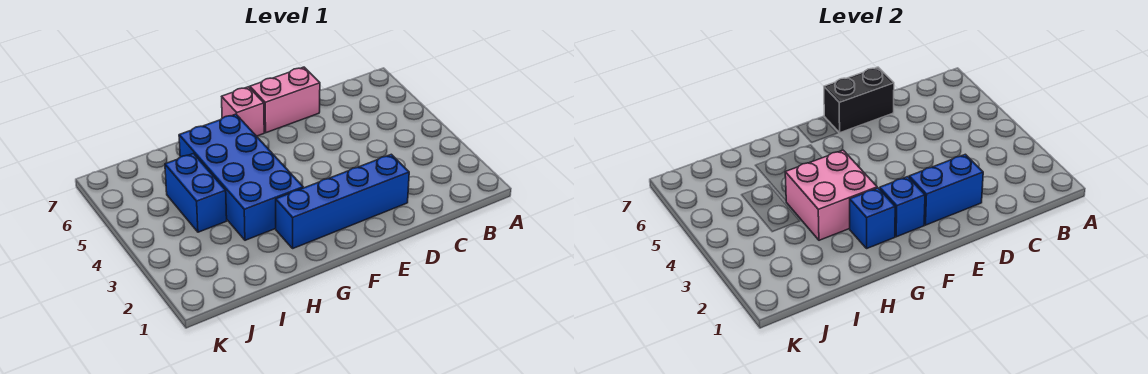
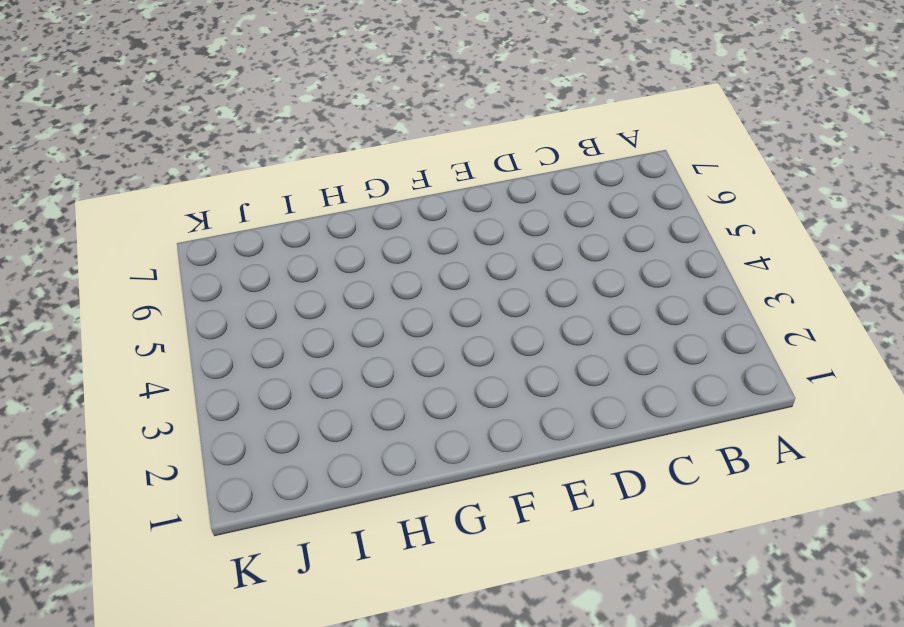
none -> blue brick D2:G2 level 1
none -> pink brick D7:E7 level 1

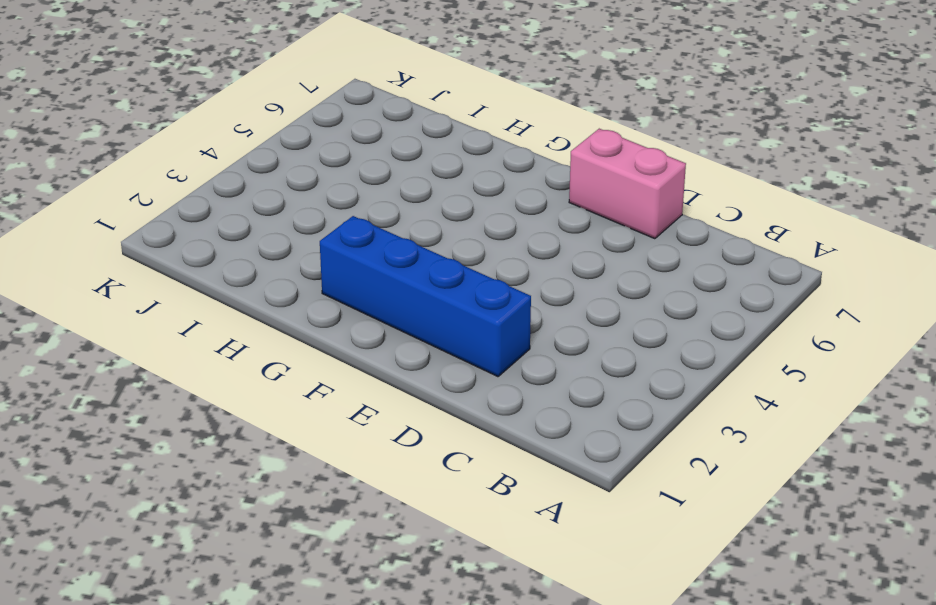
none -> pink brick F7 level 1
none -> blue brick G3:H6 level 1

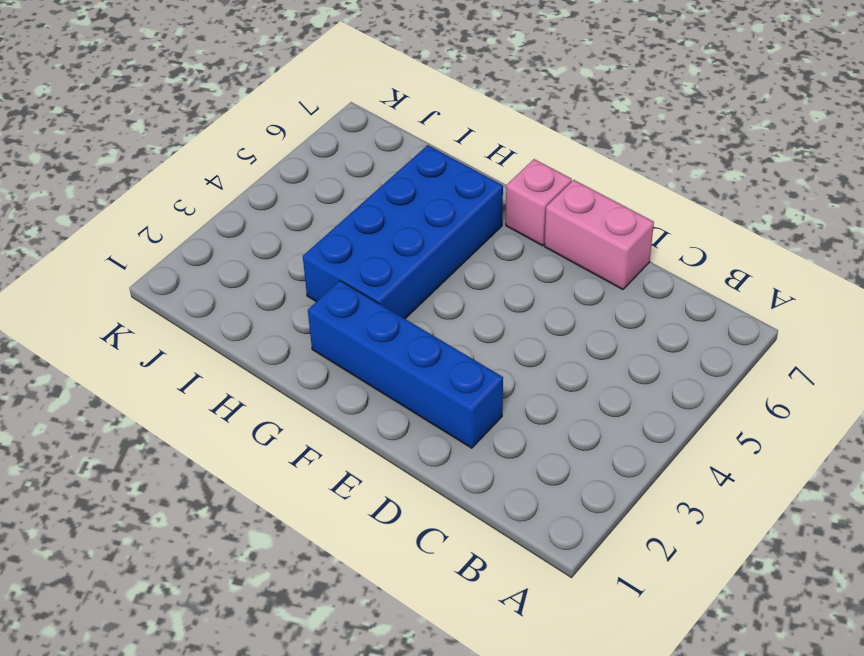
none -> blue brick I4:I5 level 1
none -> blue brick D2:E2 level 2

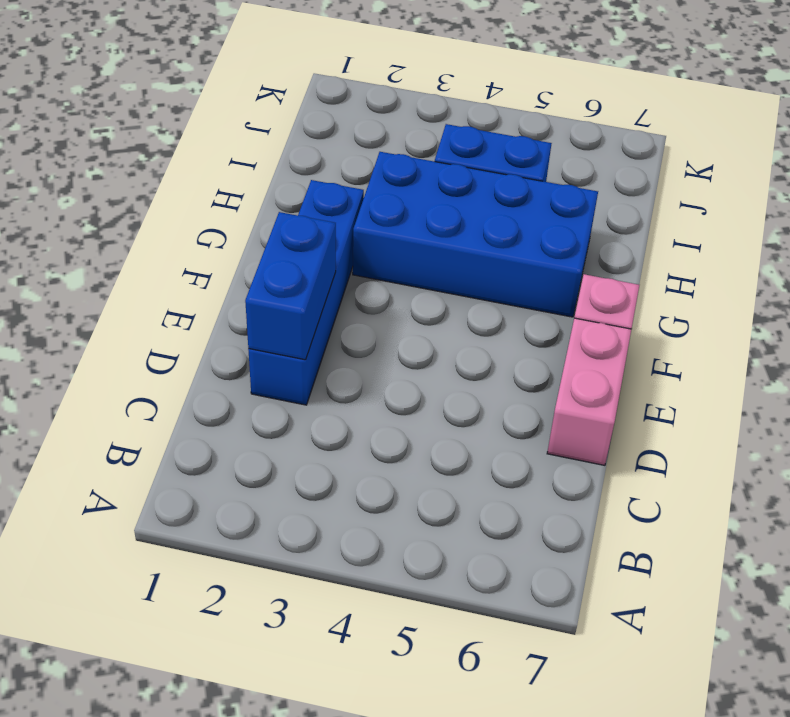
none -> black brick D7:E7 level 2
none -> blue brick F2 level 2

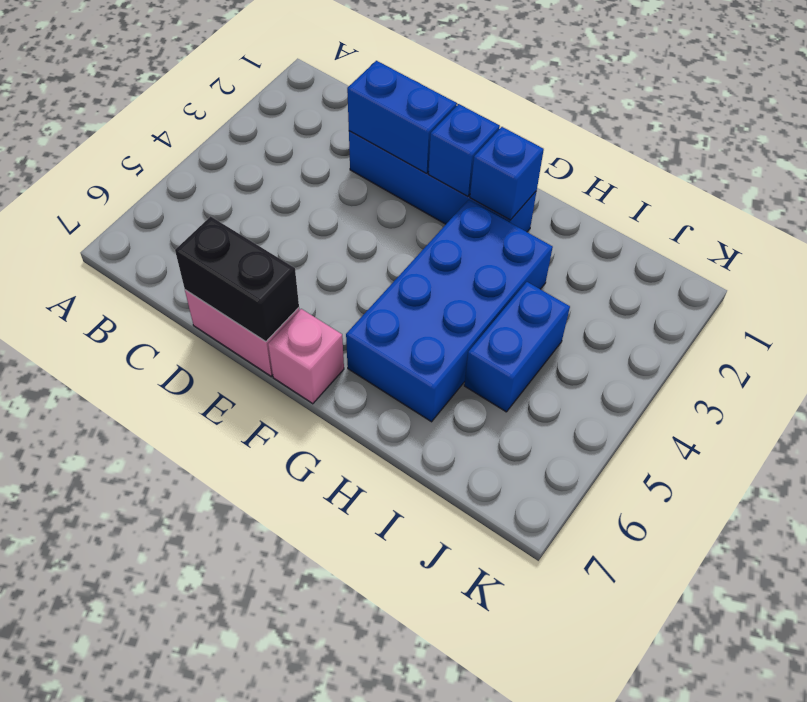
none -> pink brick G3:H4 level 2

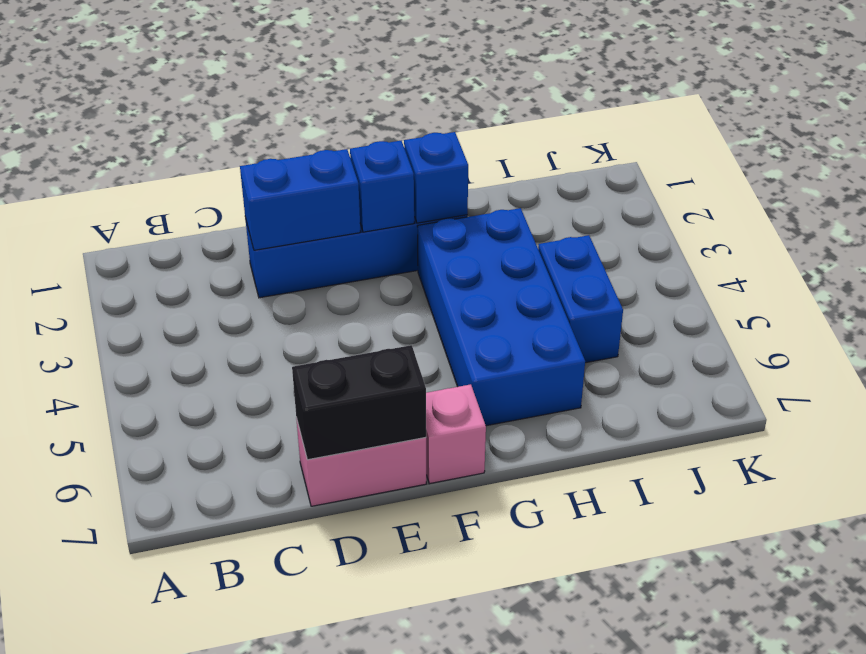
none -> pink brick G3:H4 level 2

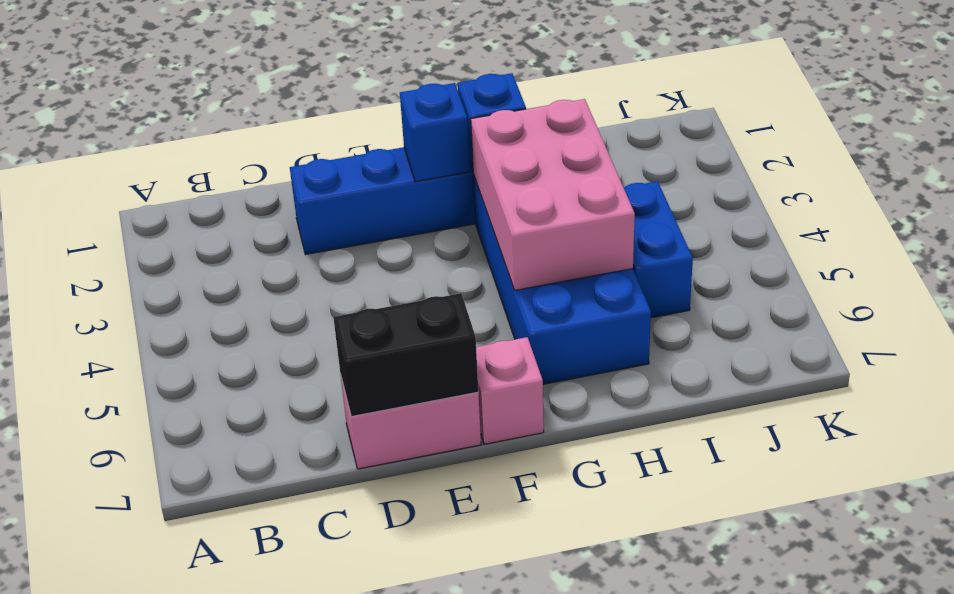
pink brick G3:H5 level 2 -> pink brick G3:H4 level 2
none -> blue brick D2:E2 level 2

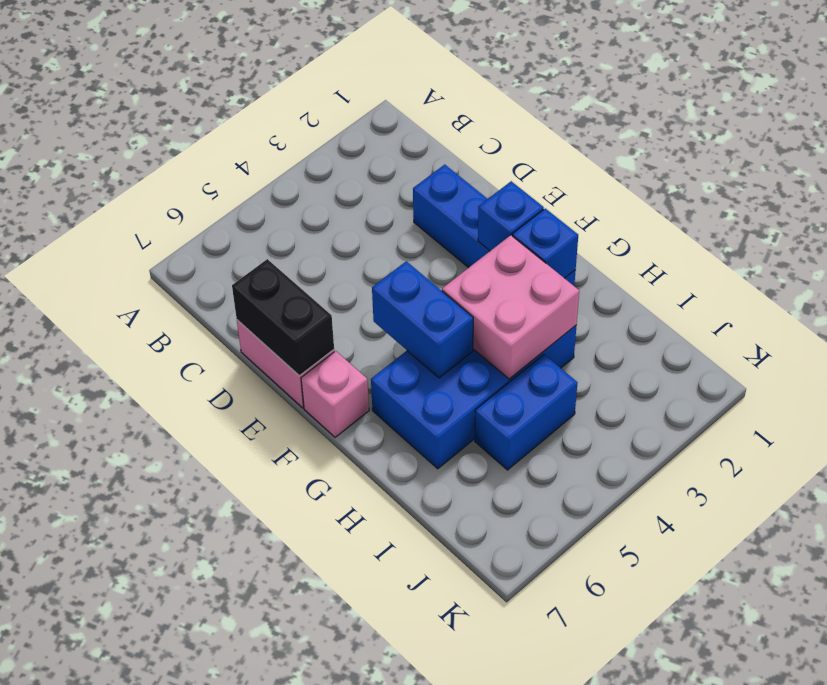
blue brick F5:G5 level 2 -> blue brick D2:E2 level 2

